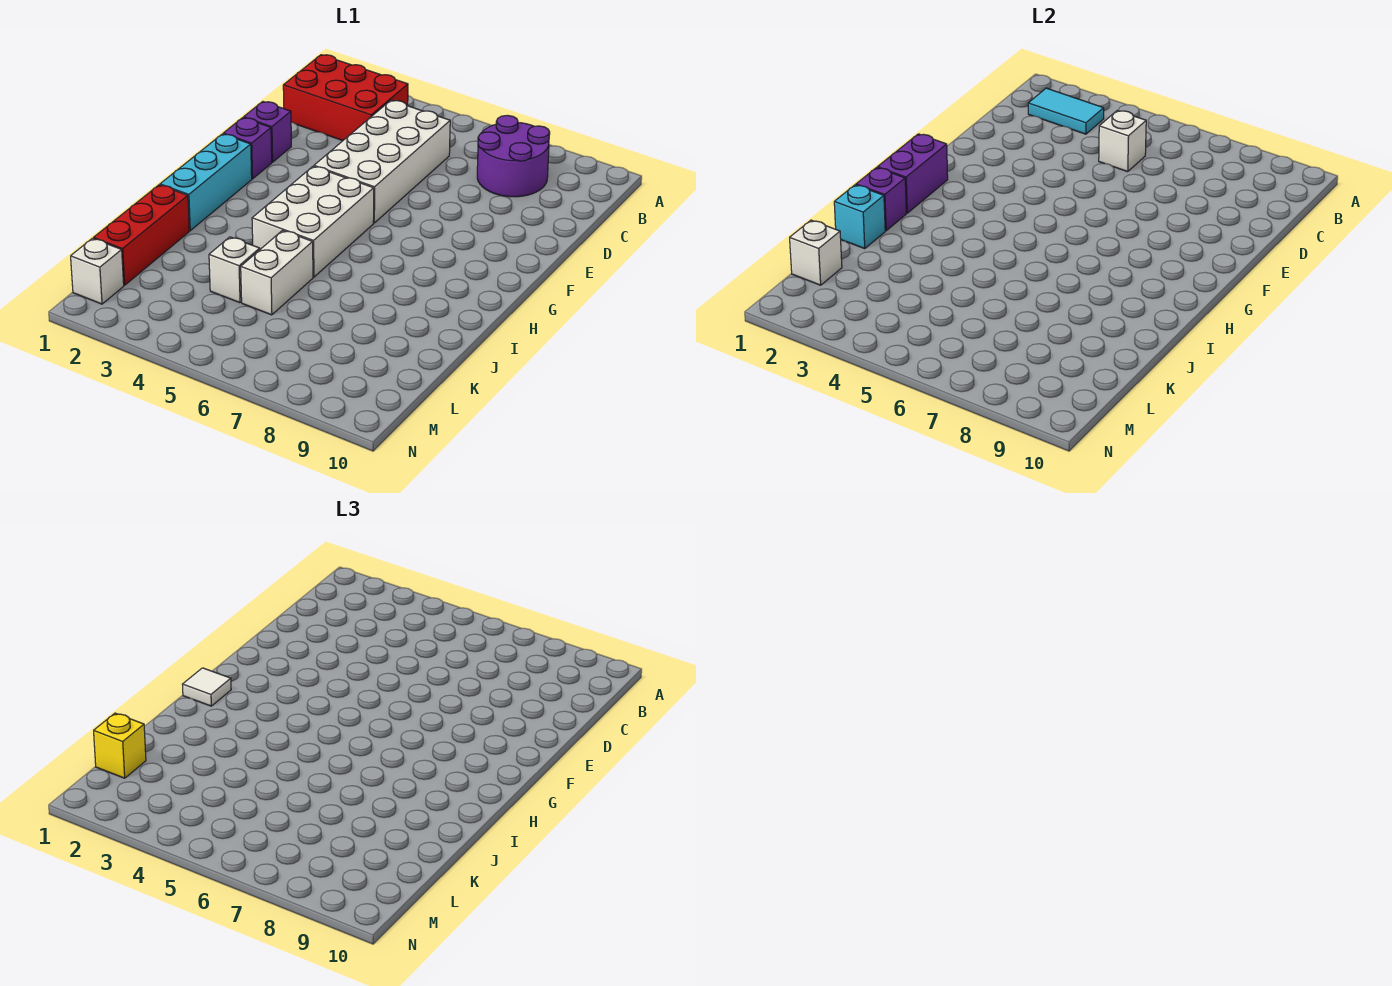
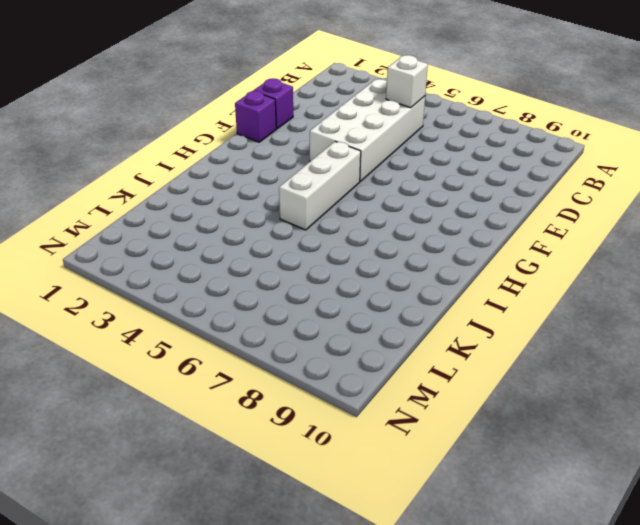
white brick G5:I5 level 1 -> white brick G4:I5 level 1
none -> red brick B1:C3 level 1
none -> purple round brick B7:C8 level 1
none -> cyan brick G1:I1 level 1

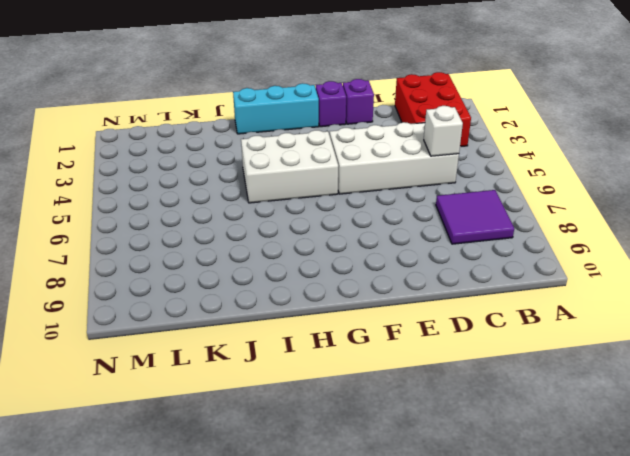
purple tile B7:C8 level 1 -> purple round brick B7:C8 level 1
none -> red brick J1:L1 level 1
none -> white brick J5:K5 level 1
none -> white brick K4 level 1

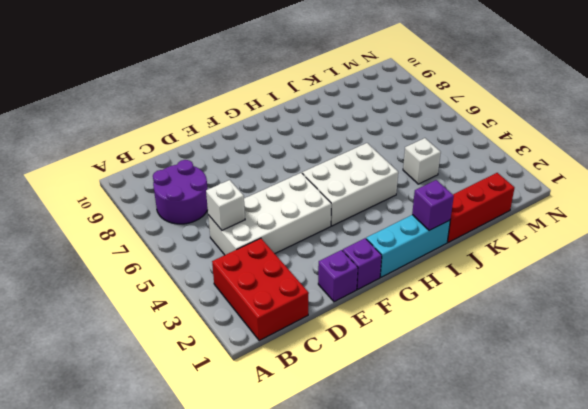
none -> white brick J5:K5 level 1
none -> white brick M1 level 1
none -> cyan tile B2:B3 level 2

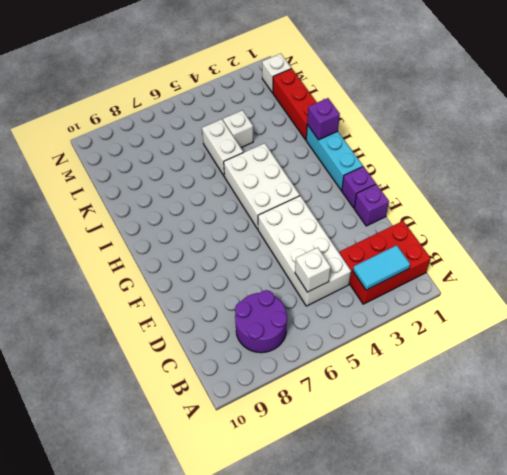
none -> purple brick G1:H1 level 2
none -> cyan brick J1 level 2
none -> white brick L1 level 2

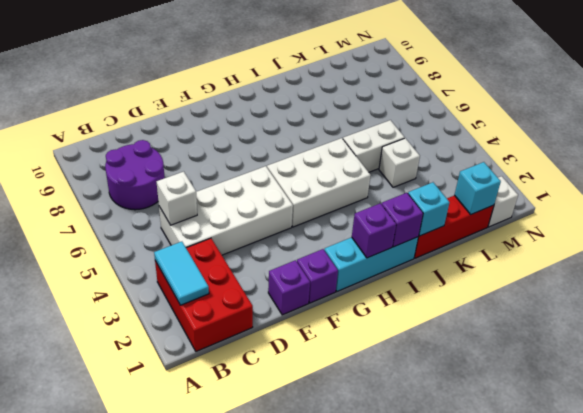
purple brick H1 level 2 -> purple brick G1:H1 level 2
cyan brick L1 level 2 -> white brick L1 level 2
none -> white tile H1 level 3
none -> yellow brick L1 level 3

